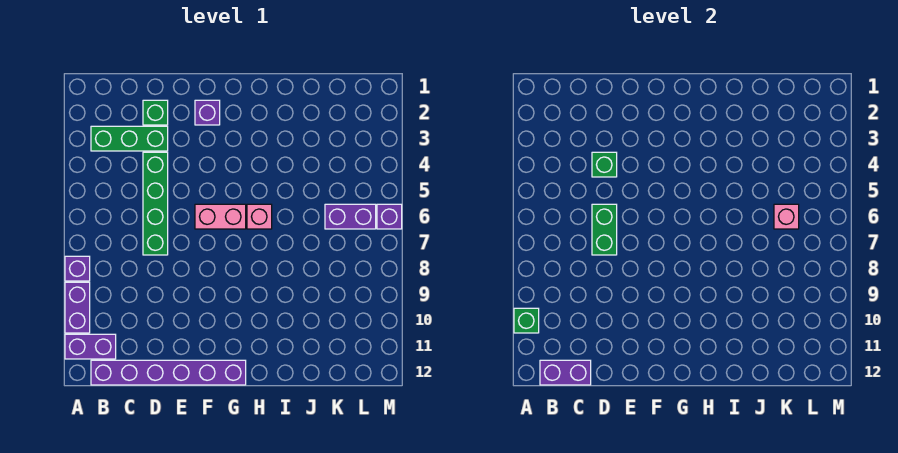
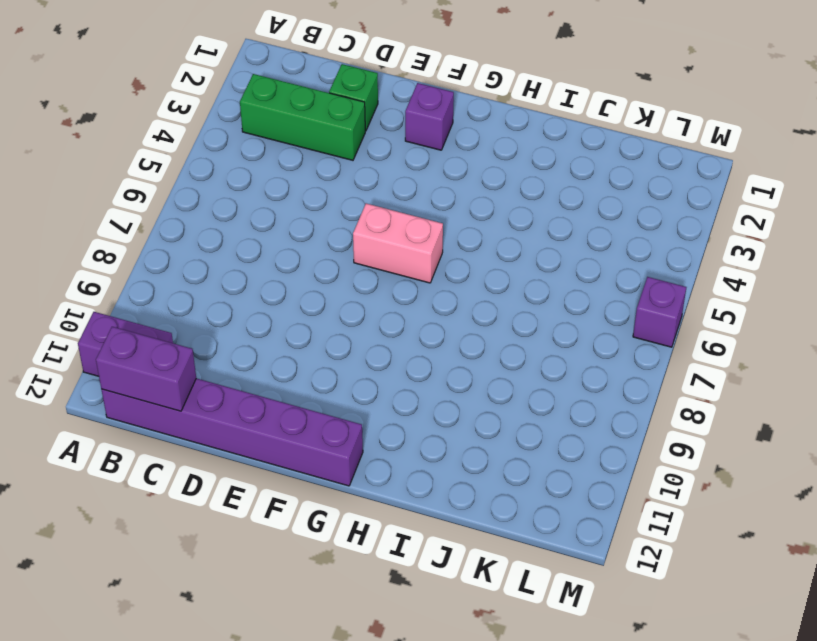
none -> purple brick A8 level 1
none -> purple brick A9:A10 level 1
none -> green brick D4:D7 level 1

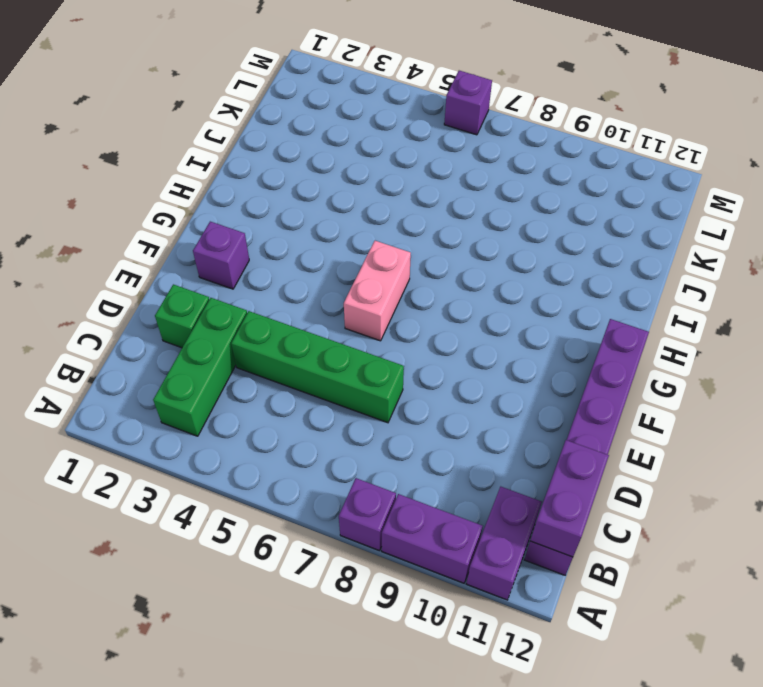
none -> pink brick H6 level 1
none -> purple brick K6:L6 level 1
none -> green brick A10 level 2

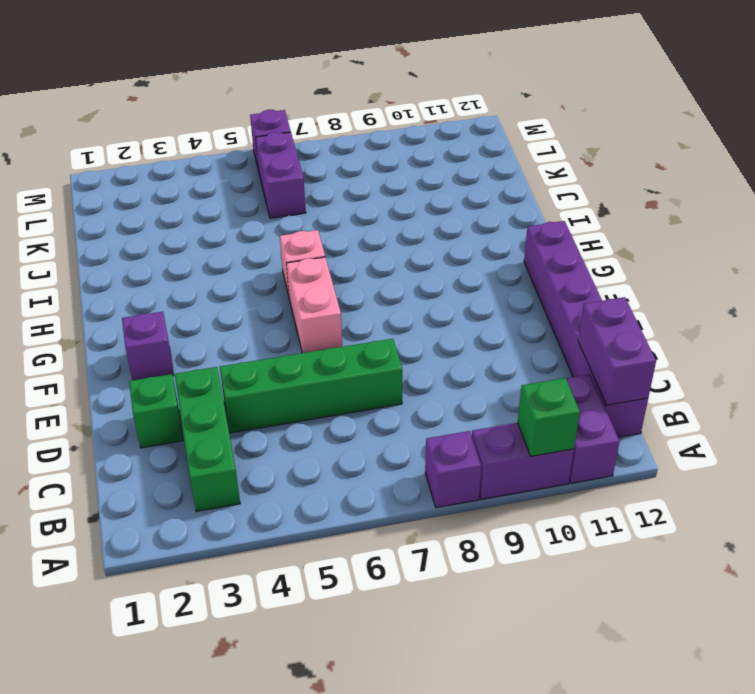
none -> green brick D4 level 2
none -> green brick D6:D7 level 2
none -> pink brick K6 level 2

